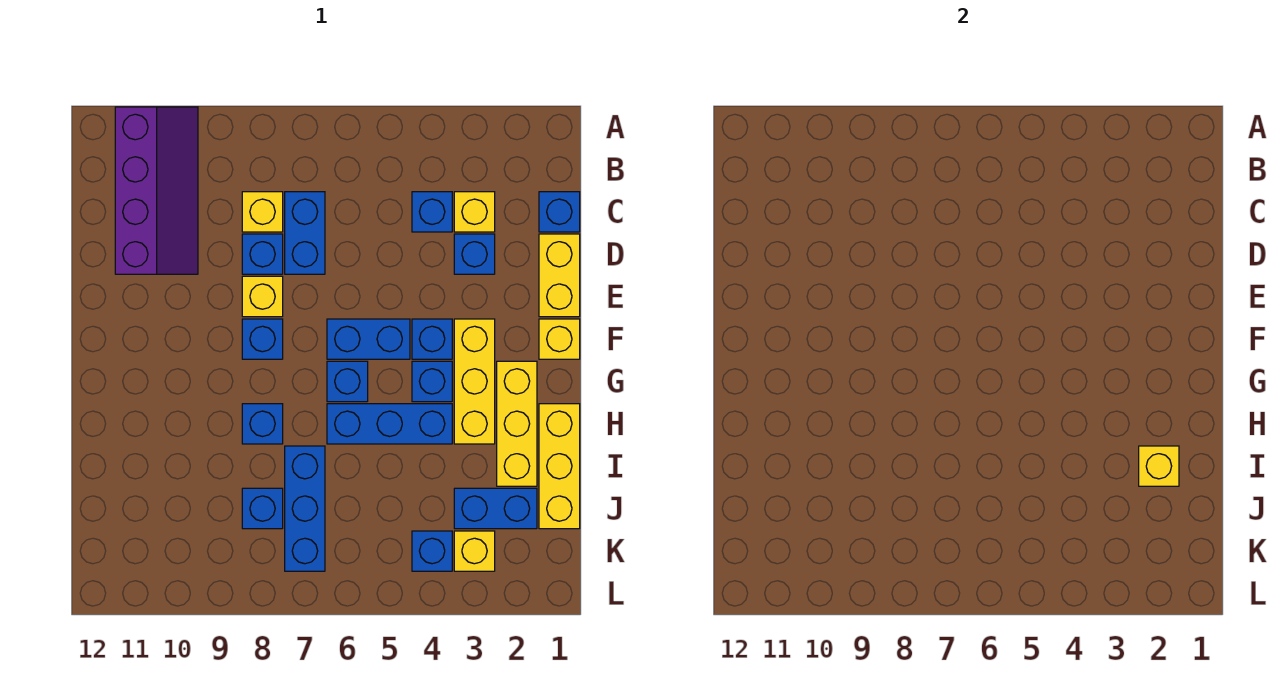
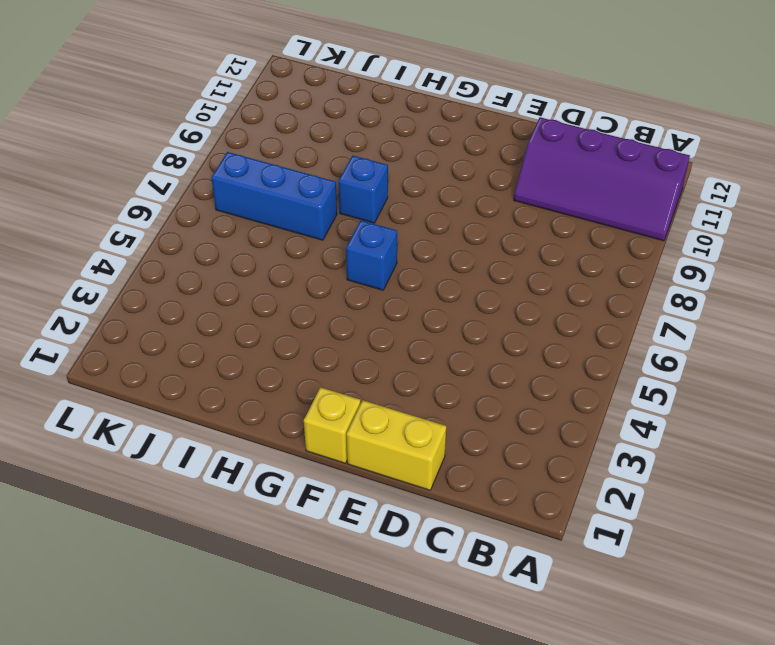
none -> blue brick C1 level 1
none -> yellow brick C3 level 1
none -> blue brick C4 level 1

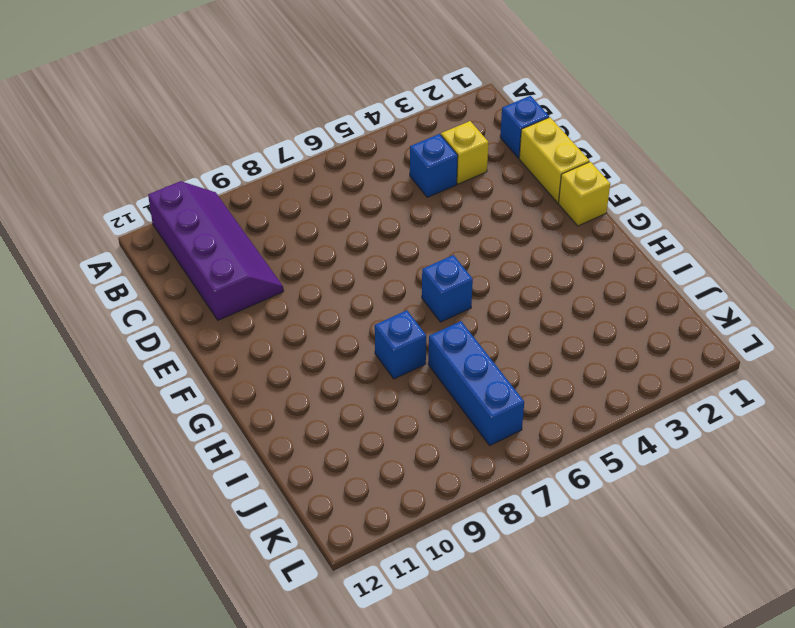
none -> blue brick C7:D7 level 1
none -> yellow brick C8 level 1
none -> blue brick D3 level 1

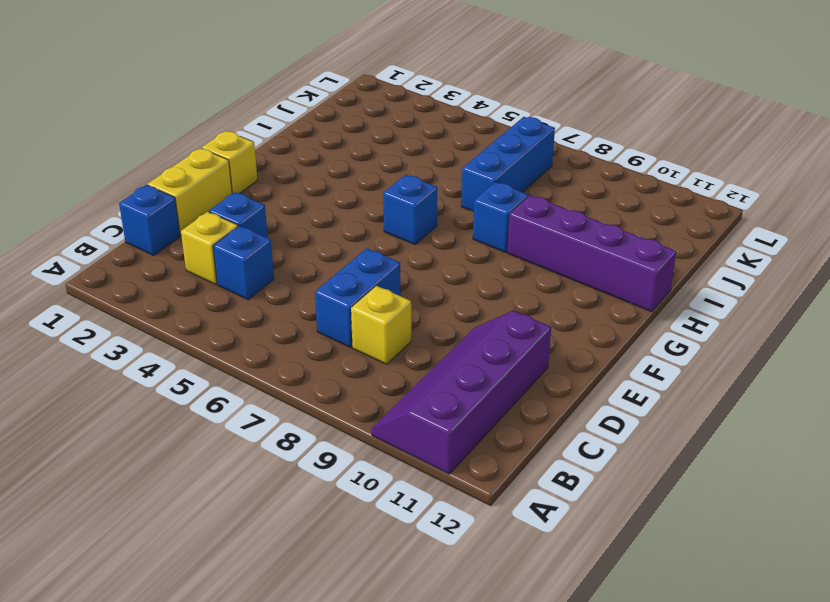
purple brick H9:H12 level 1 -> none
none -> blue brick D8 level 1
none -> yellow brick E8 level 1
none -> yellow brick F3:H3 level 1

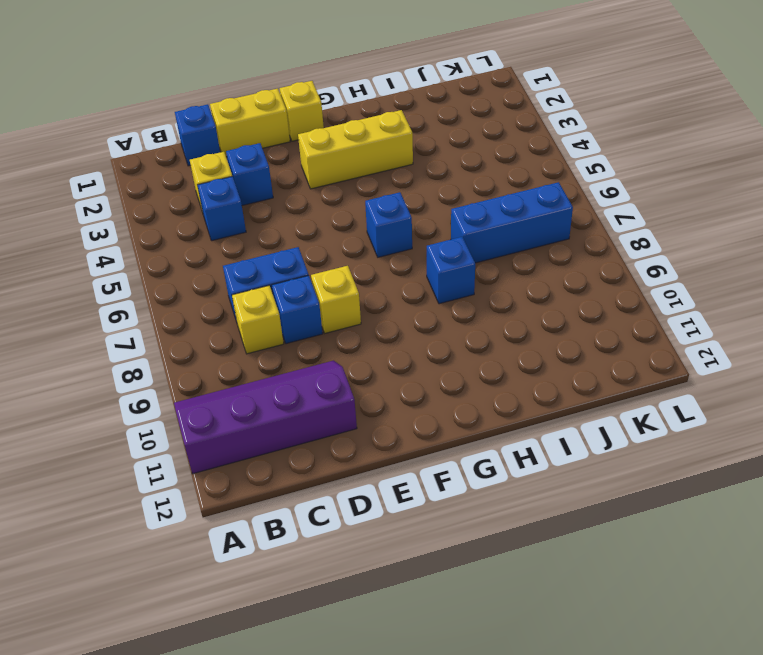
none -> blue brick F4 level 1
none -> blue brick F5:F6 level 1
none -> blue brick F8 level 1

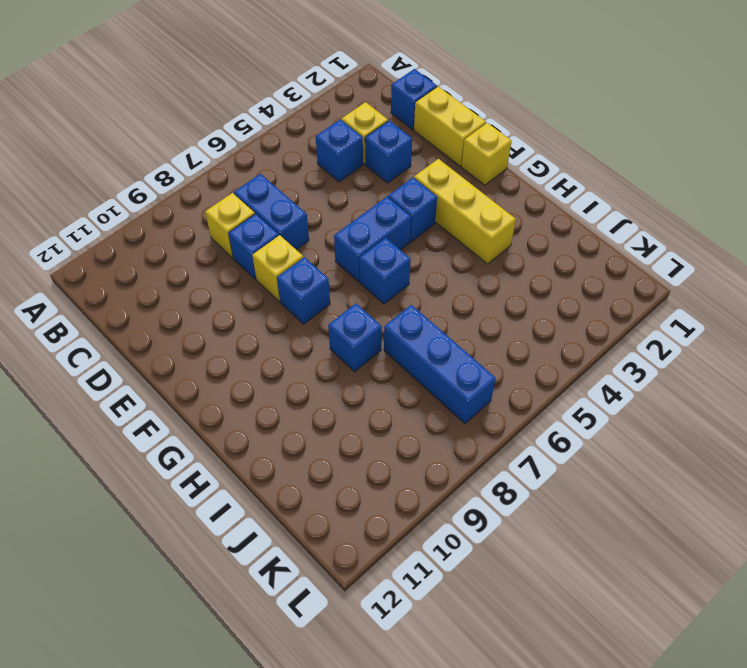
none -> purple slope A10:D11 level 1 top 11
none -> yellow brick G2:I2 level 1
none -> blue brick G4 level 1

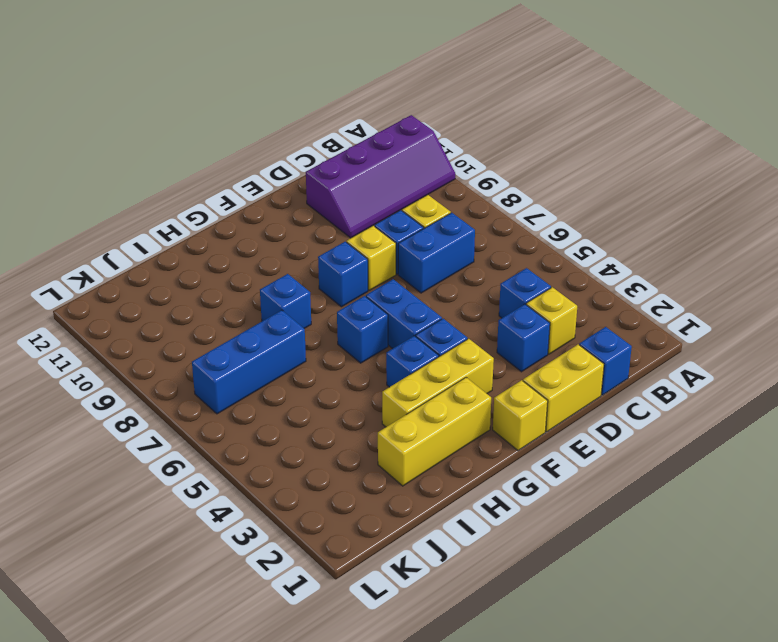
none -> yellow brick H1:J1 level 1
none -> blue brick H4:H6 level 1
none -> blue brick J2:J3 level 1

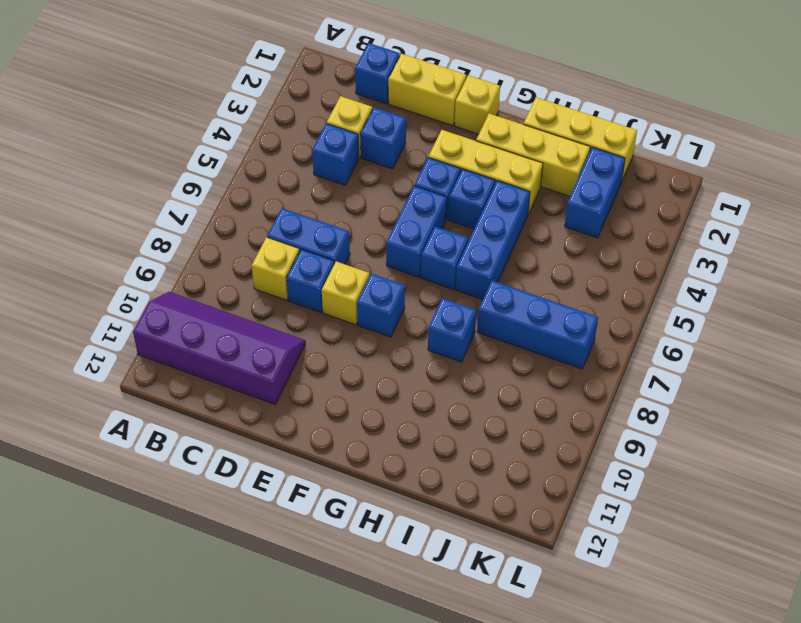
none -> blue brick J8 level 1
none -> yellow brick K3 level 1
none -> blue brick K4 level 1

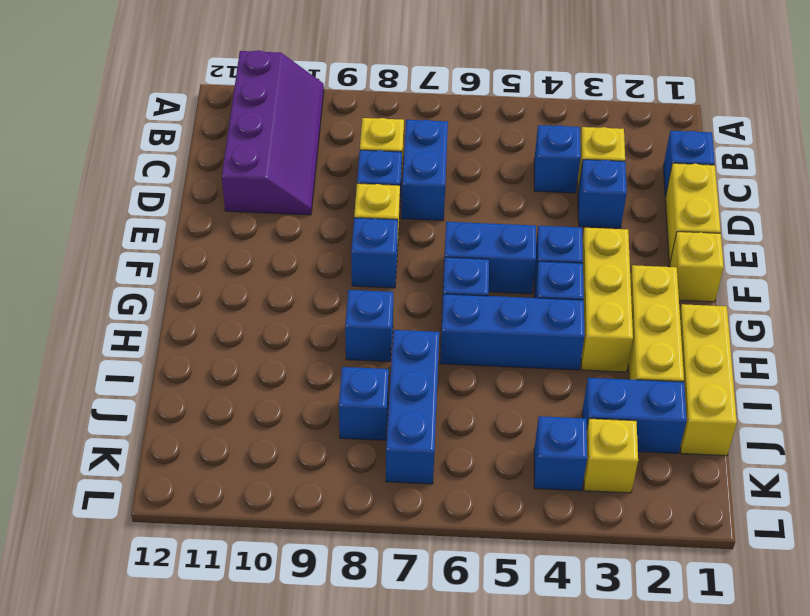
none -> yellow brick I2 level 2

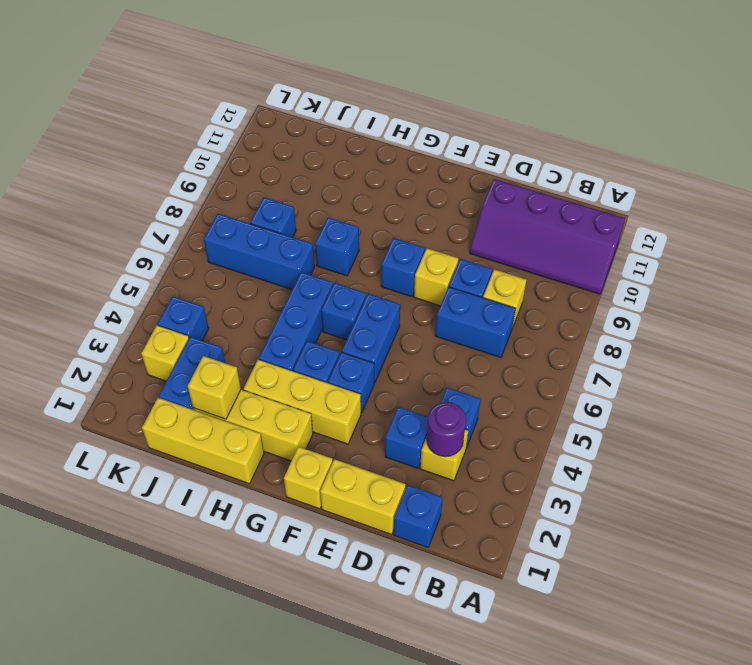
purple round brick C3 level 2 -> none

